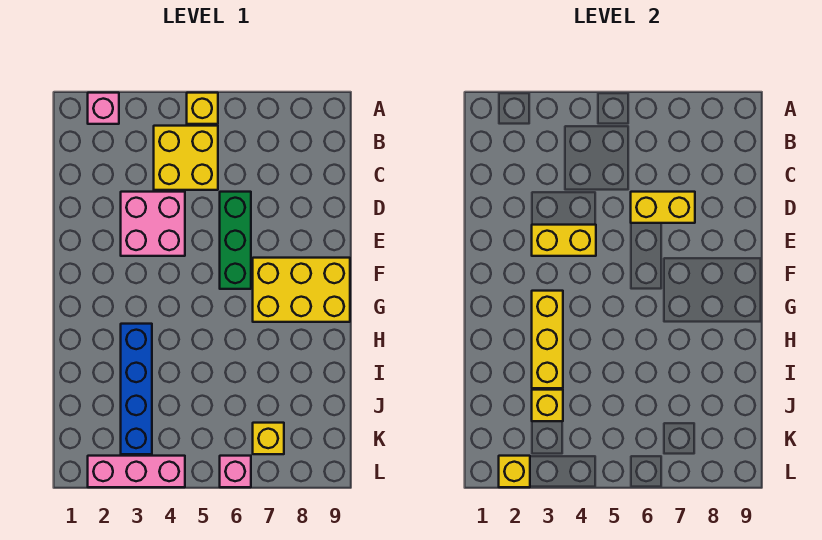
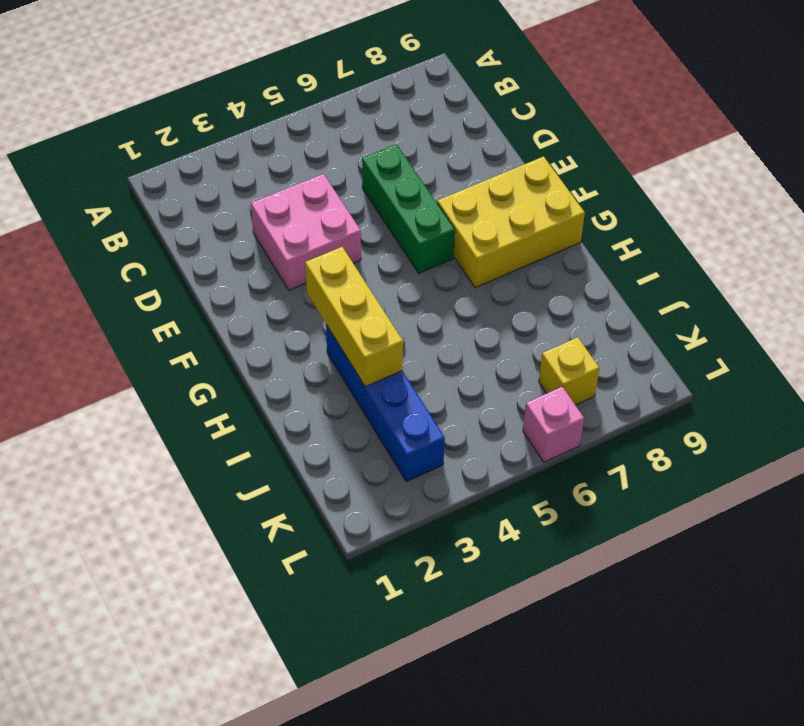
none -> pink brick A2 level 1
none -> yellow brick A5 level 1
none -> yellow brick B4:C5 level 1

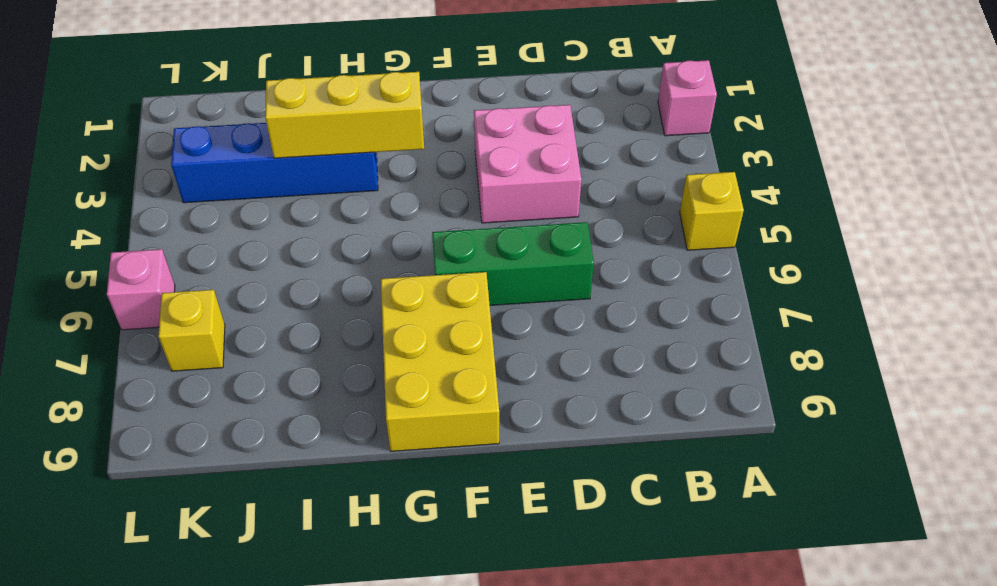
none -> yellow brick B4:C5 level 1
none -> pink brick L2:L4 level 1
none -> yellow brick D6:D7 level 2

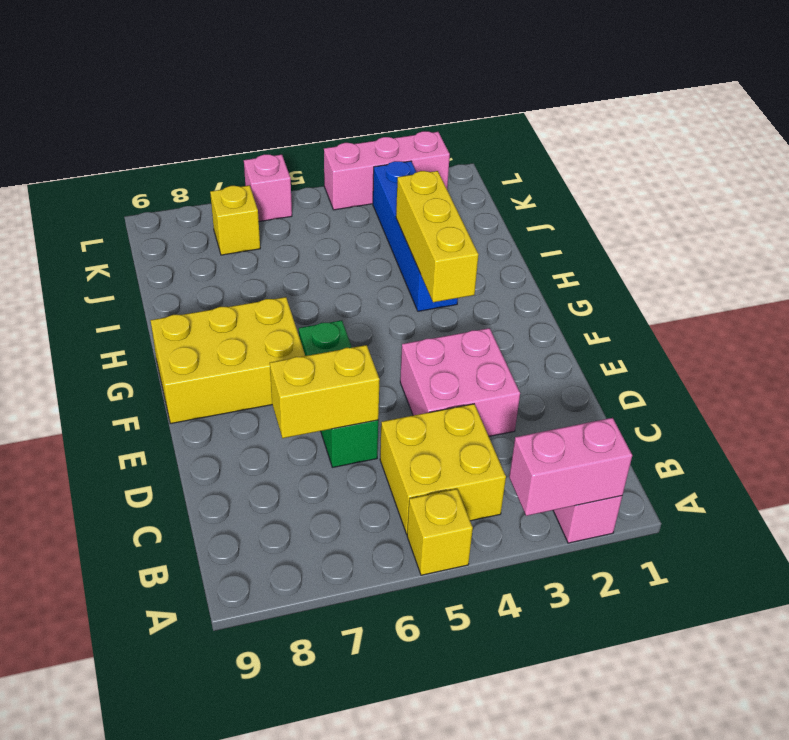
pink brick A2:A3 level 2 -> none
none -> yellow brick E3:E4 level 2
none -> yellow brick J3 level 2
none -> yellow brick L2 level 2

